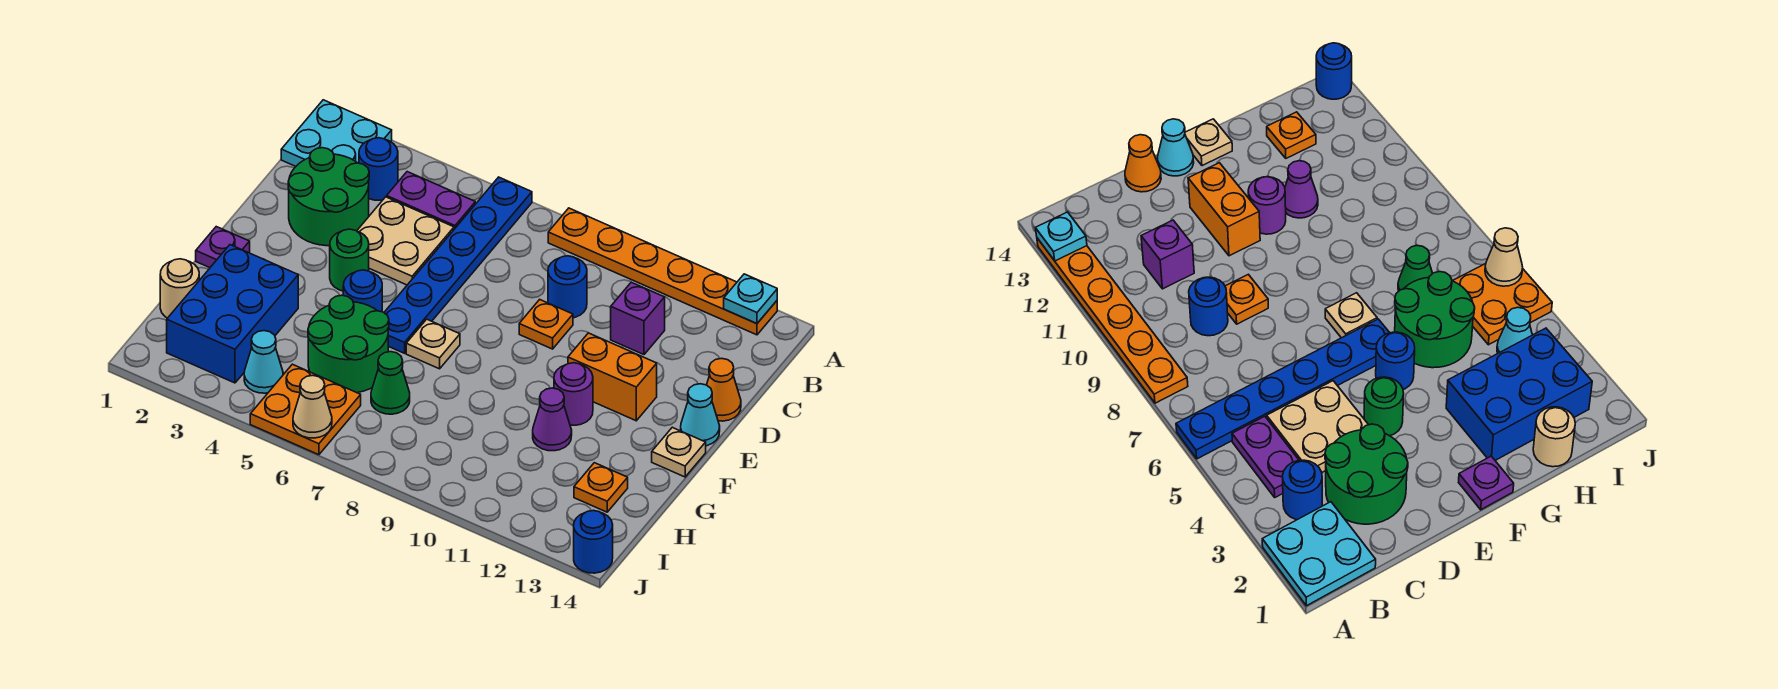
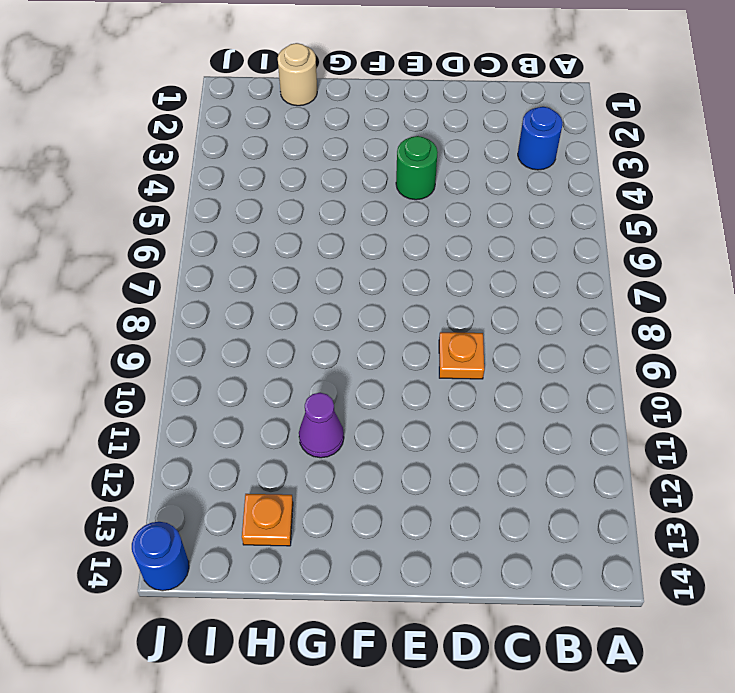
none -> cyan plate A1:B2 level 1
none -> blue plate A6:F6 level 1
none -> orange plate A8:A13 level 1
none -> purple plate B4:B5 level 1

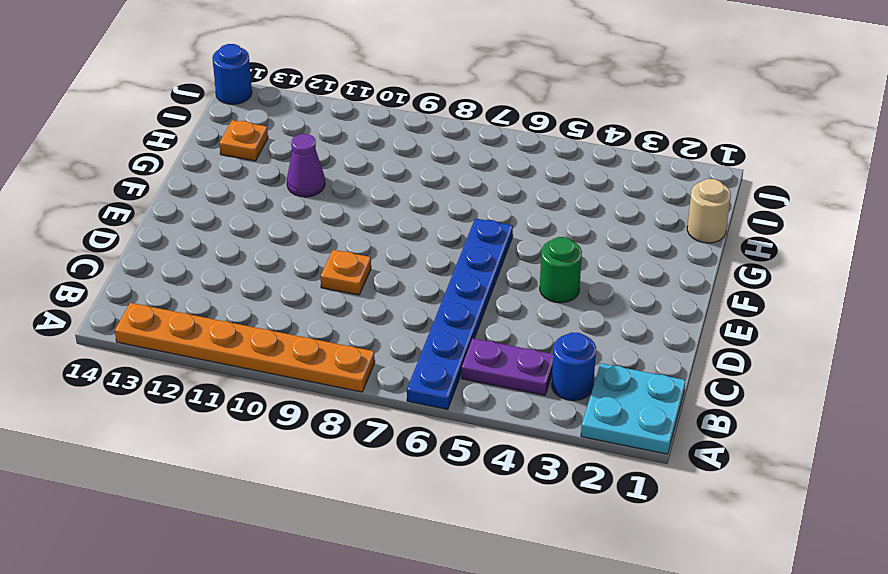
none -> green round brick C2:D3 level 1
none -> tan plate C4:D5 level 1
none -> blue round brick C9 level 1
none -> purple brick C11 level 1

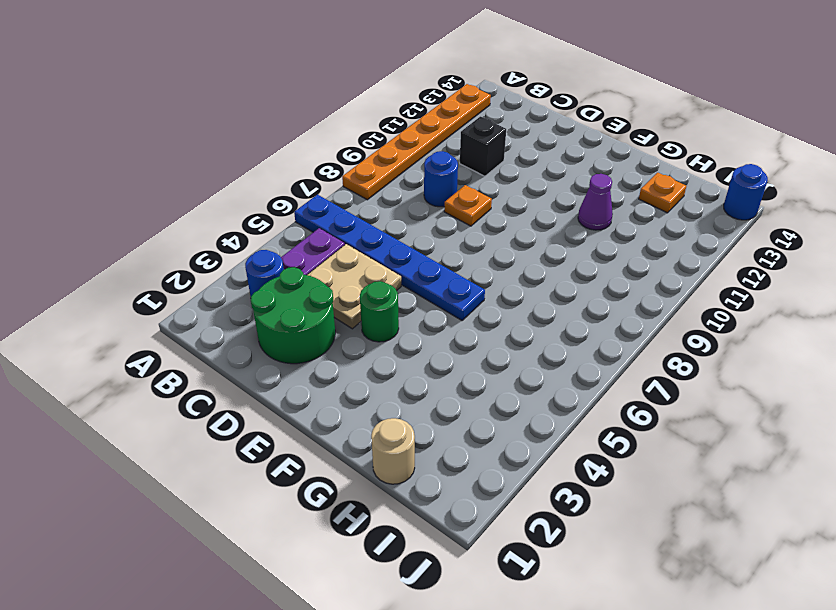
black brick C11 level 1 -> purple brick C11 level 1
none -> cyan plate A1:B2 level 1
none -> orange cone D14 level 1
none -> orange brick E11:E12 level 1
none -> cyan cone E14 level 1

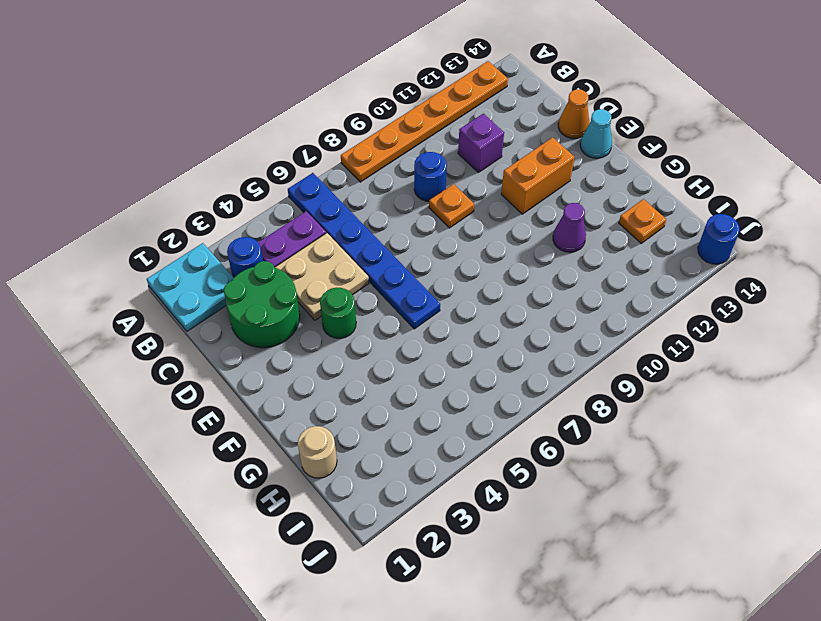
none -> purple plate F1 level 1
none -> blue round brick F5 level 1
none -> tan plate F7 level 1
none -> purple round brick F11 level 1

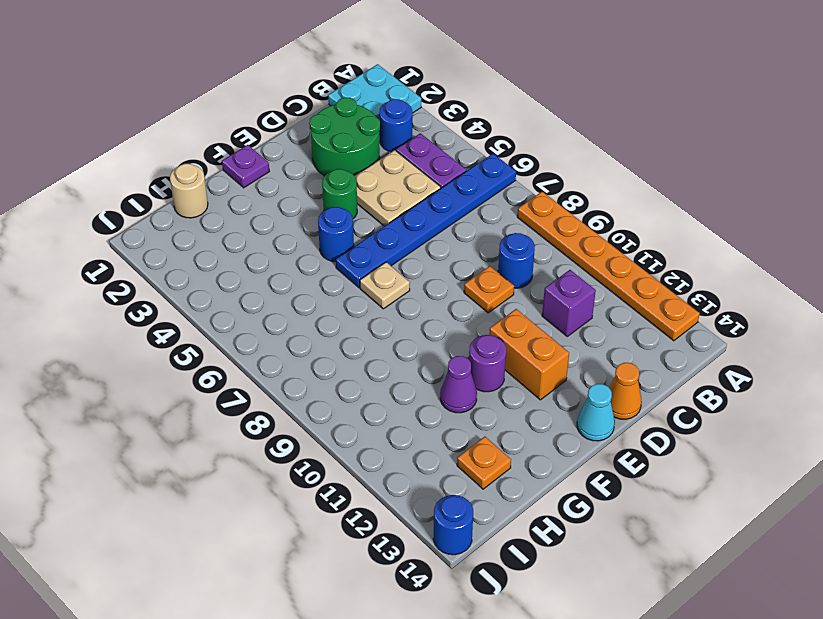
none -> tan plate F14 level 1
none -> blue brick G2:I3 level 1
none -> green round brick G5:H6 level 1
none -> green cone H7 level 1

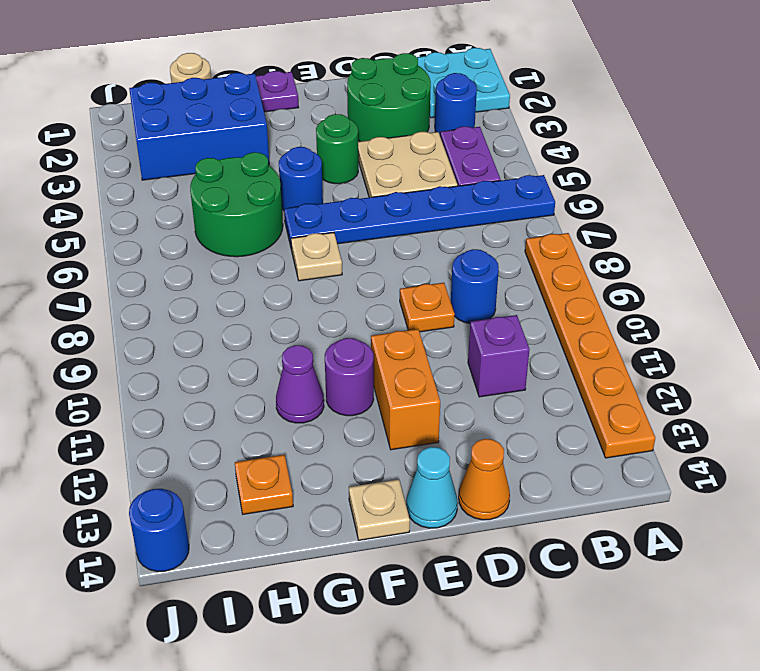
none -> green cone H7 level 1
none -> cyan cone I4 level 1
none -> orange plate I5:J6 level 1
none -> cyan plate A13 level 2

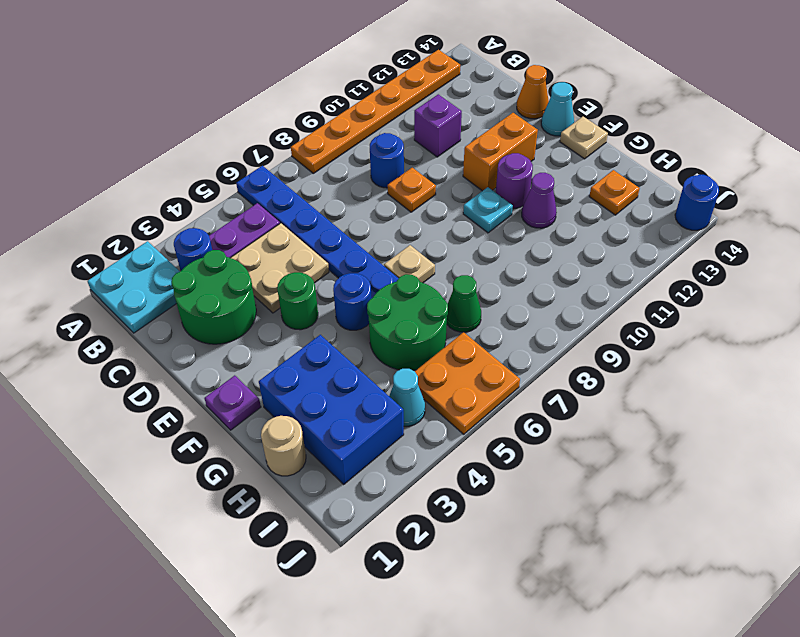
cyan plate F10 level 1 -> cyan plate A13 level 2
none -> tan cone J6 level 2

